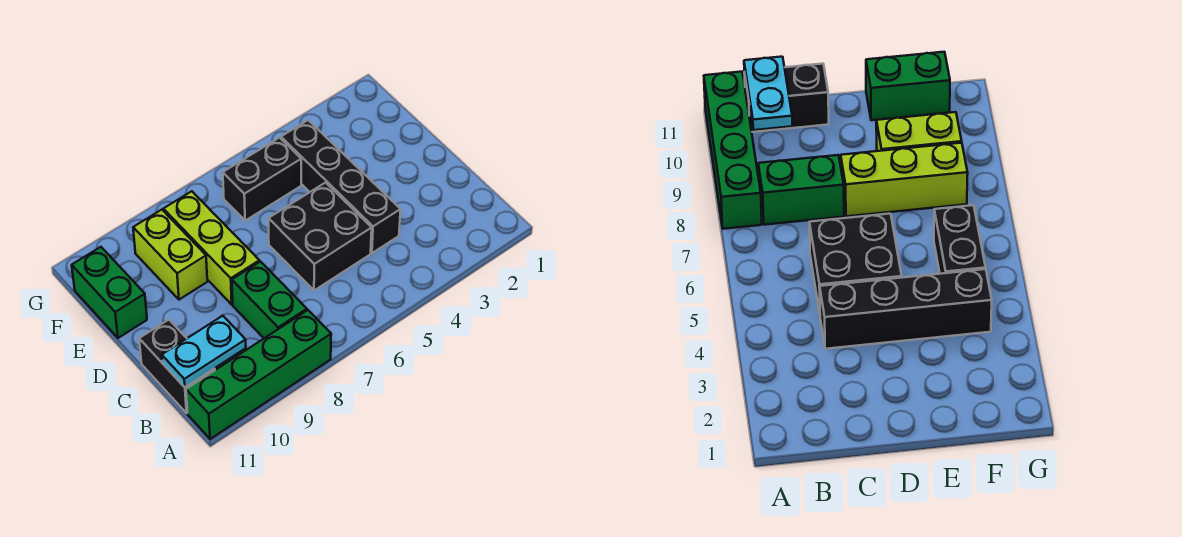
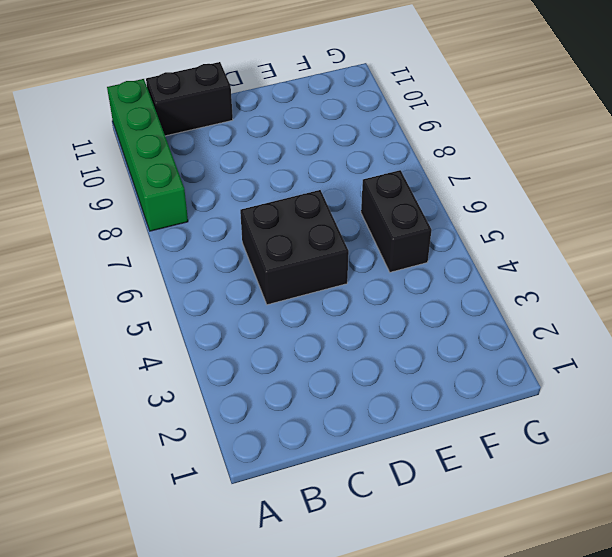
none -> green brick B8:C8 level 1
none -> black brick C4:F4 level 1

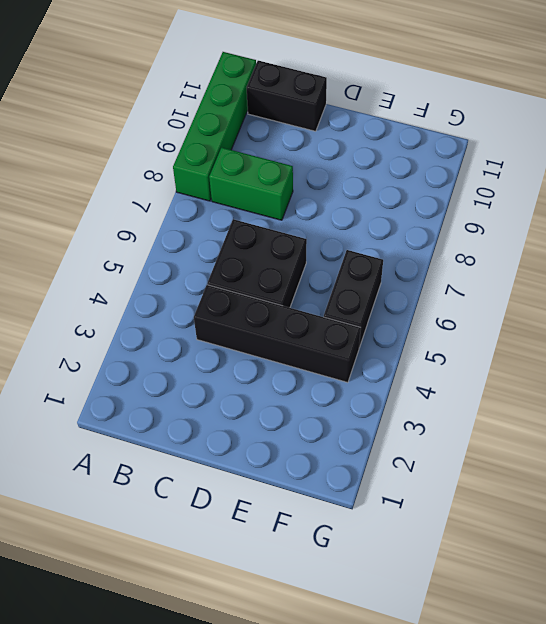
none -> lime brick D8:F8 level 1
none -> lime brick E9:F9 level 1

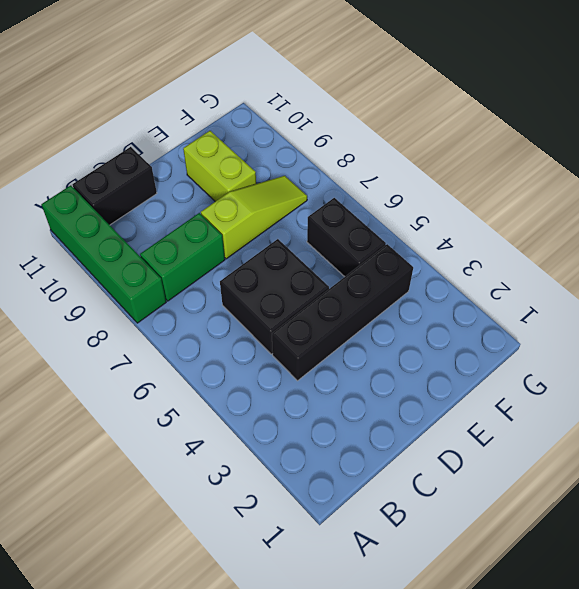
lime slope D8:F8 level 1 top D -> lime brick D8:F8 level 1
lime brick E9:E10 level 1 -> lime brick E9:F9 level 1
none -> green brick E11:F11 level 1
none -> cyan plate B10:B11 level 2

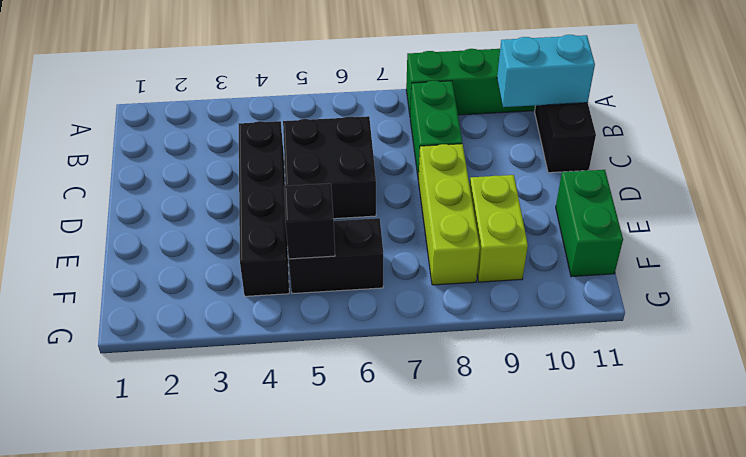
cyan brick B10:B11 level 2 -> cyan plate B10:B11 level 2
black brick F5 level 2 -> none

